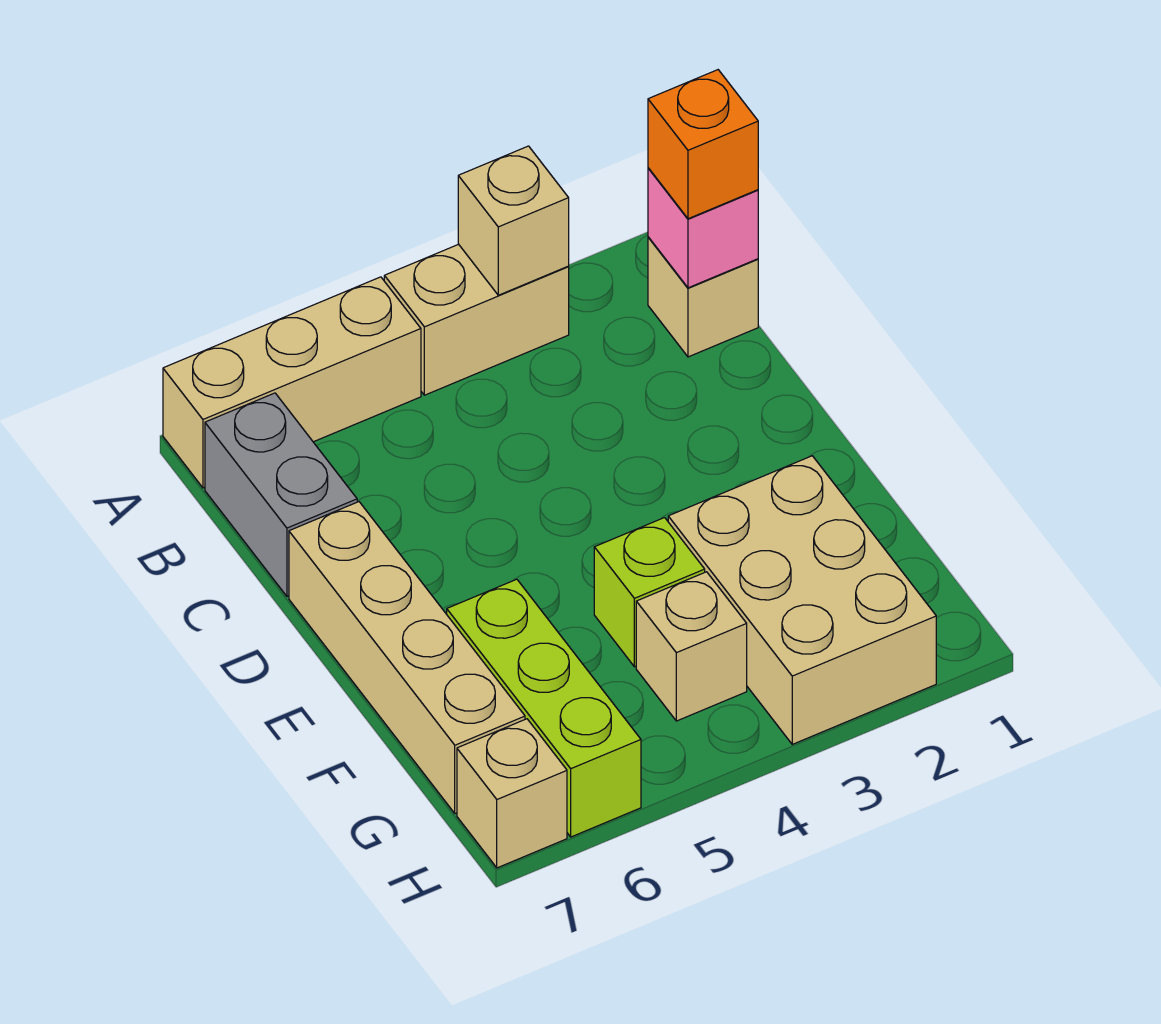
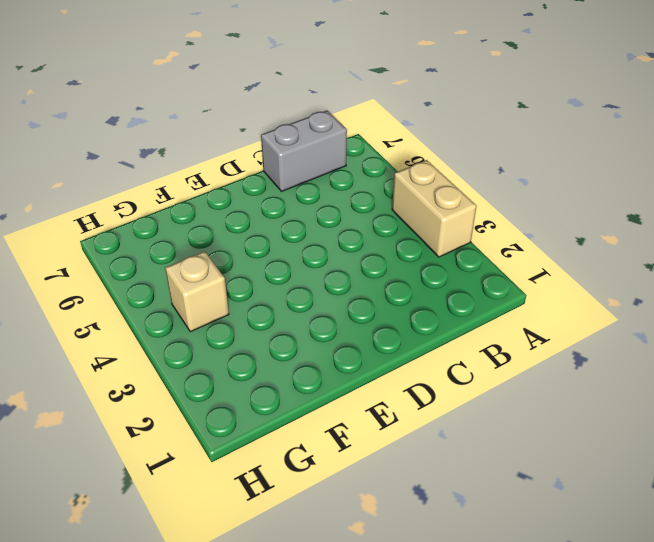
none -> tan brick A5:A7 level 1
none -> tan brick B1 level 1
none -> tan brick D7:G7 level 1

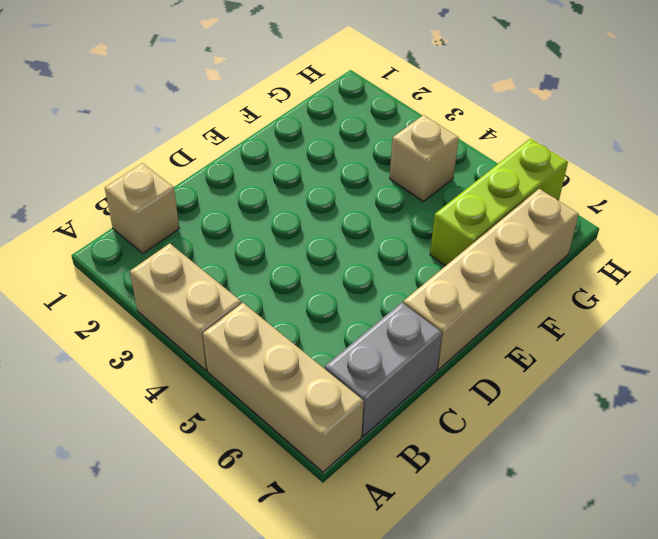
none -> tan brick F2:H3 level 1
none -> lime brick F4 level 1
none -> tan brick H7 level 1

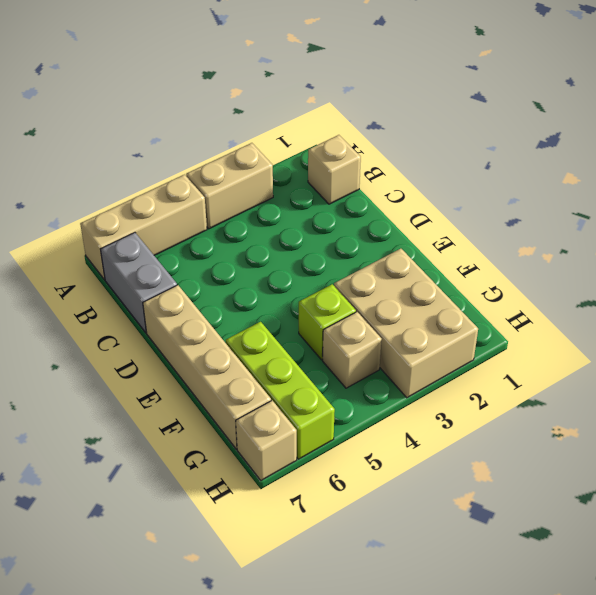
none -> tan brick A3 level 2
none -> pink brick B1 level 2
none -> orange brick B1 level 3

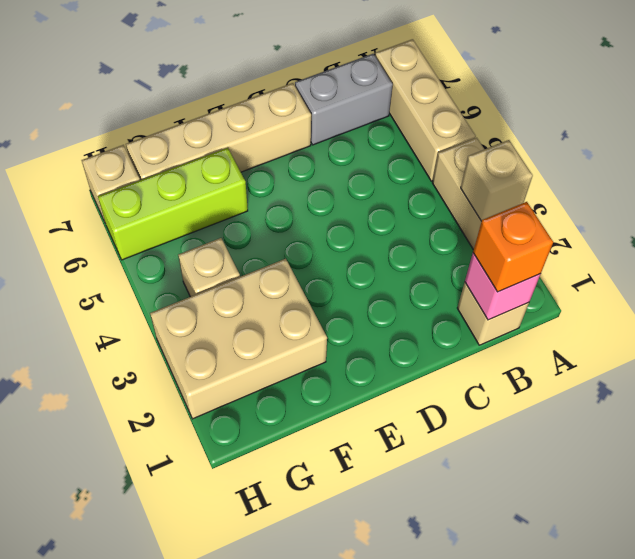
none -> lime brick F4 level 1

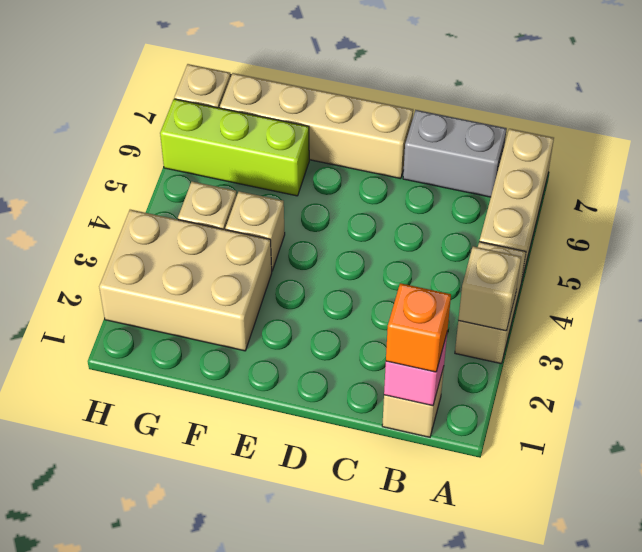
tan brick F4 level 1 -> lime brick F4 level 1

